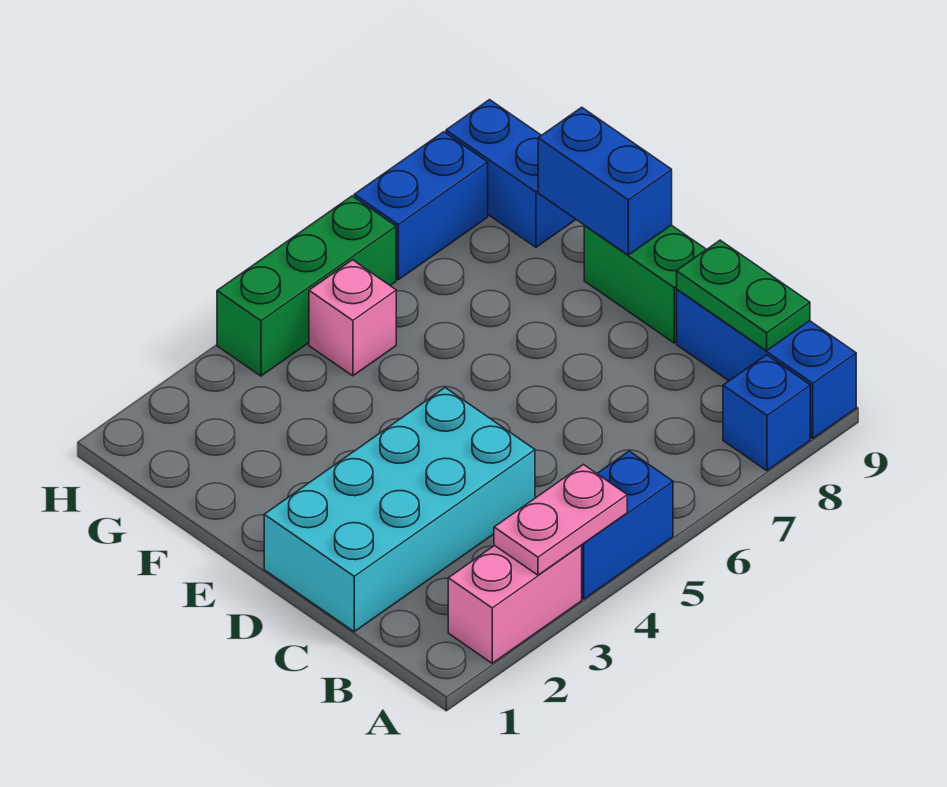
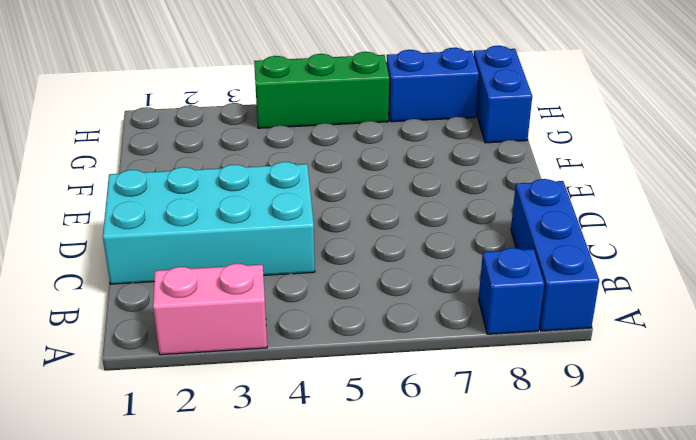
none -> blue brick A4:A5 level 1
none -> green brick D9:E9 level 1
none -> pink brick G5 level 1

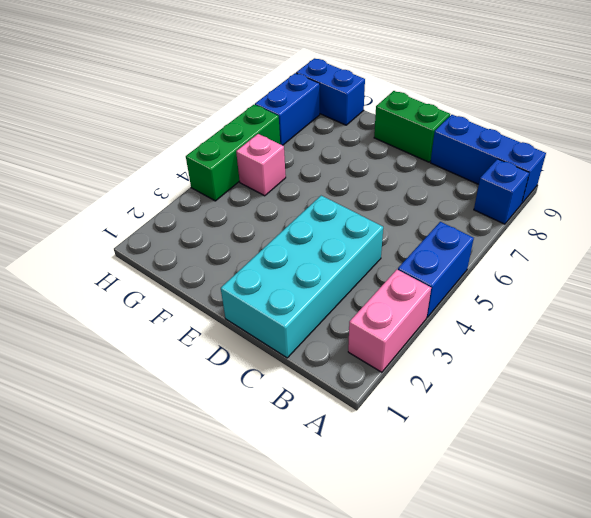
none -> pink plate A3:A4 level 2
none -> green plate B9:C9 level 2
none -> blue brick E9:F9 level 2

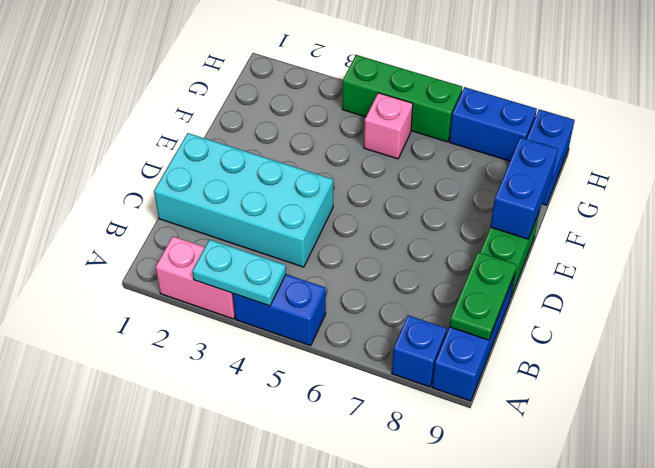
cyan plate A3:A4 level 2 -> pink plate A3:A4 level 2

